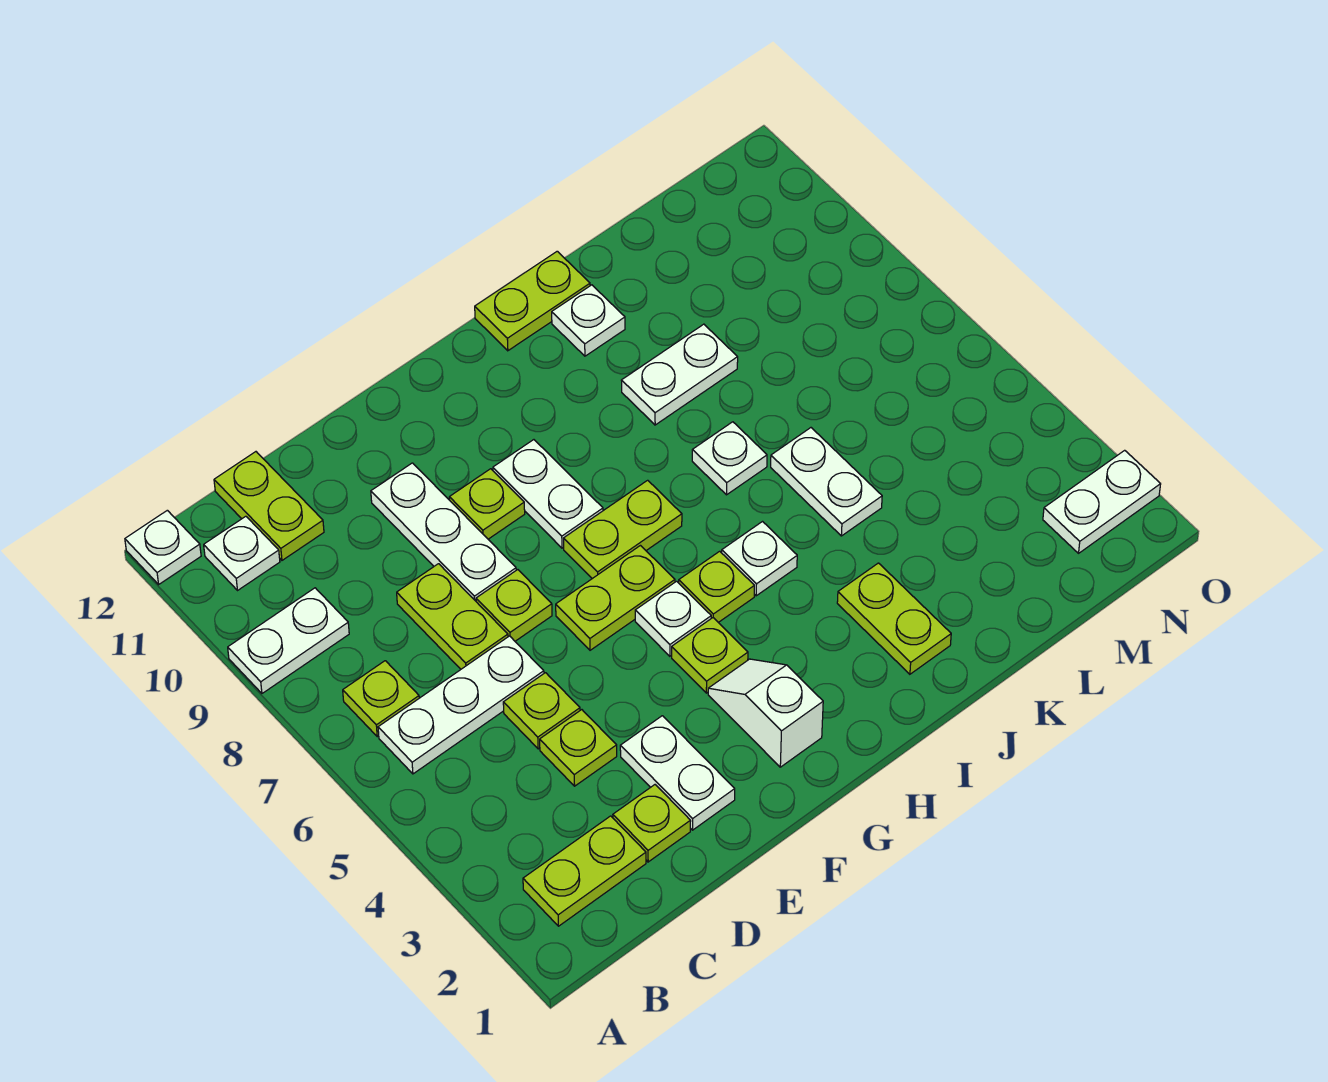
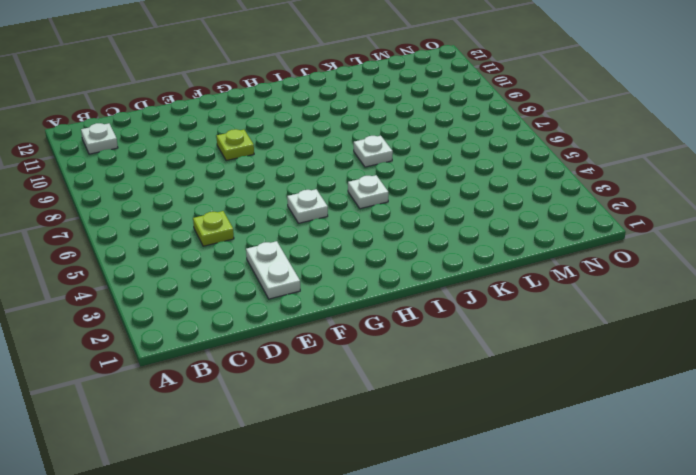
none -> white plate A9:B9 level 1
none -> white plate A12 level 1
none -> lime plate B2:C2 level 1
none -> white plate B6:D6 level 1

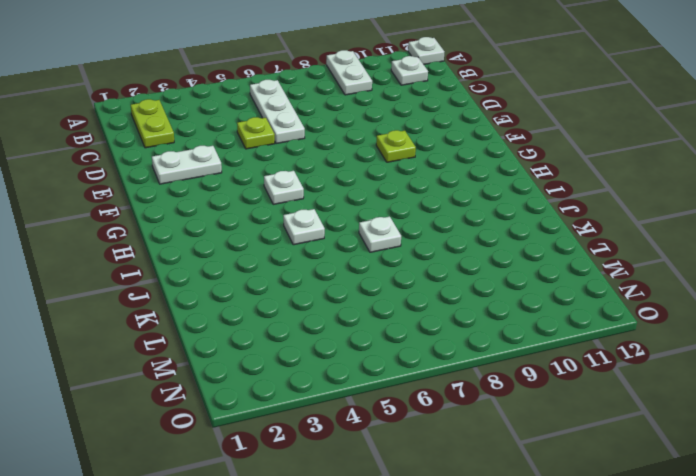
none -> lime plate B7 level 1
none -> lime plate C11:C12 level 1
none -> lime plate D2 level 1
none -> lime plate D4 level 1

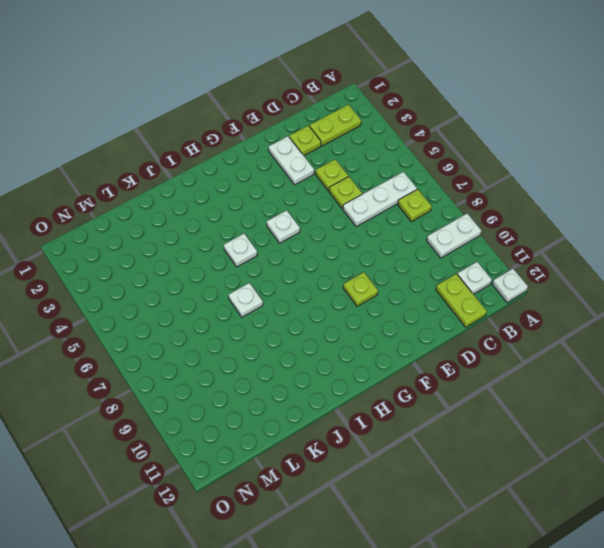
none -> lime plate D7:D8 level 1
none -> lime plate E7 level 1
none -> white plate E8:E10 level 1
none -> lime plate F6:G6 level 1

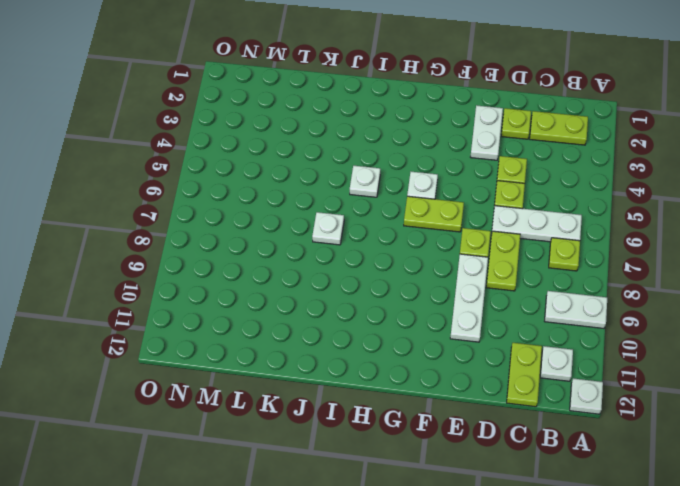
none -> lime plate F9 level 1
none -> white slope G2:G3 level 1 top 2
none -> lime plate G4 level 1
none -> lime plate G7:H7 level 1

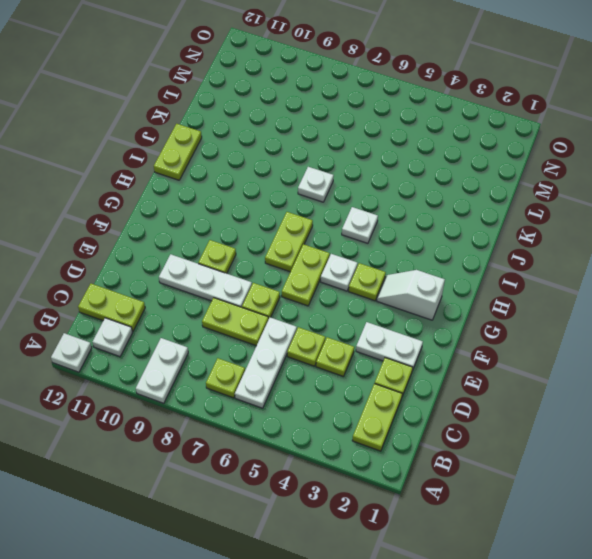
none -> white plate G8:G9 level 1
none -> lime plate H5 level 1
none -> lime plate J2:J3 level 1
none -> white plate J9:K9 level 1

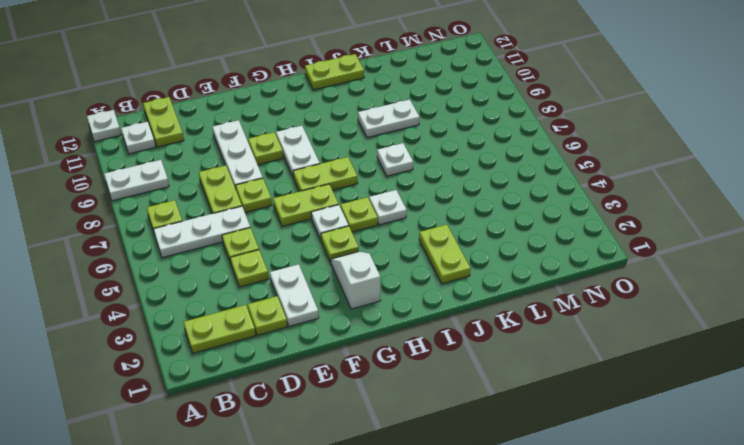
none -> white plate J11 level 1
none -> white plate K5:K6 level 1
none -> white plate N2:O2 level 1

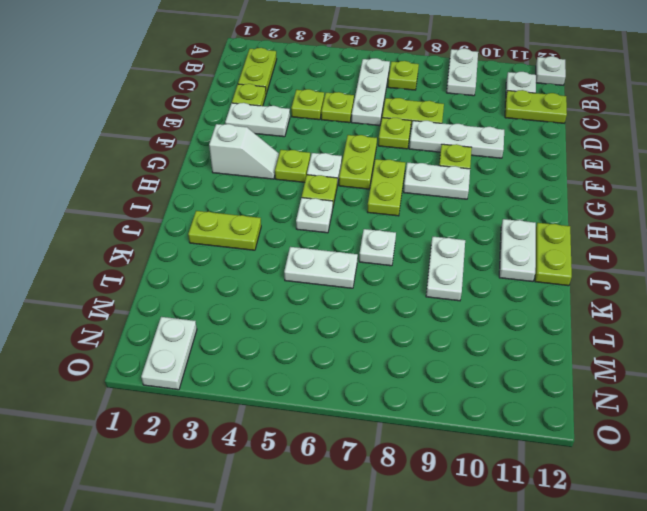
white plate I11:J11 level 1 -> white plate J11 level 1

